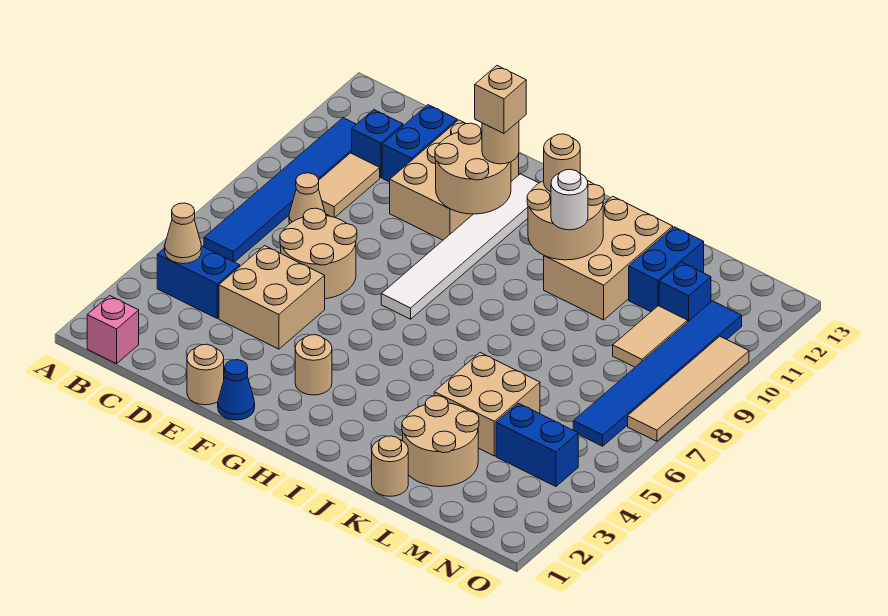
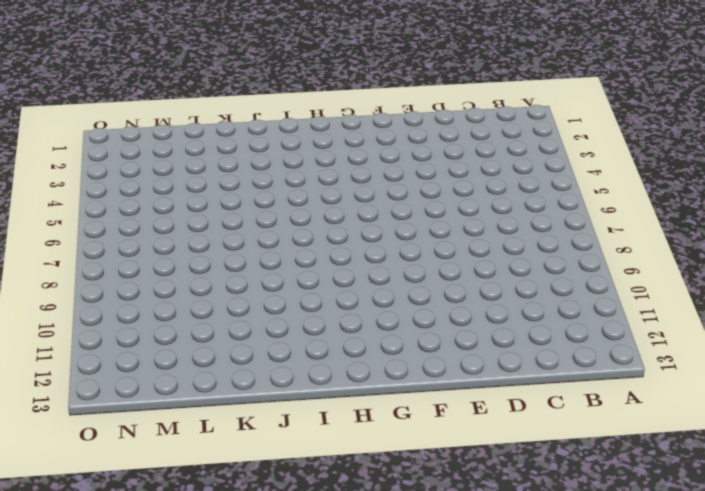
none -> pink brick B1 level 1
none -> blue brick B4:C4 level 1
none -> blue tile B6:B11 level 1
none -> tan cone C8 level 1

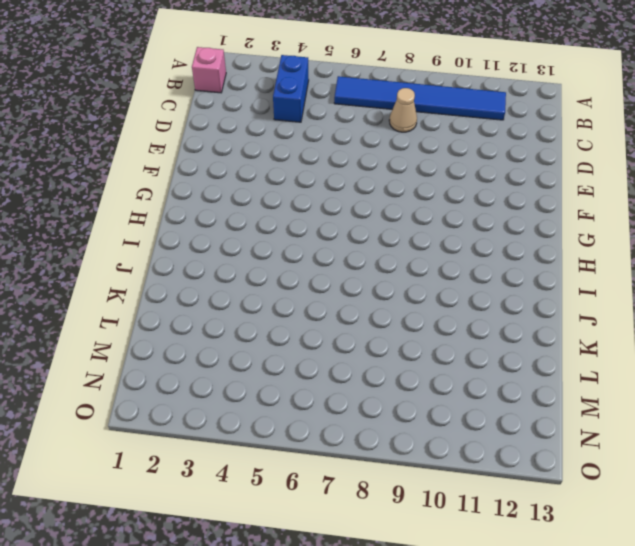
none -> tan tile C9:C10 level 1
none -> blue brick C11 level 1
none -> tan brick D4:E5 level 1
none -> tan round brick D6:E7 level 1

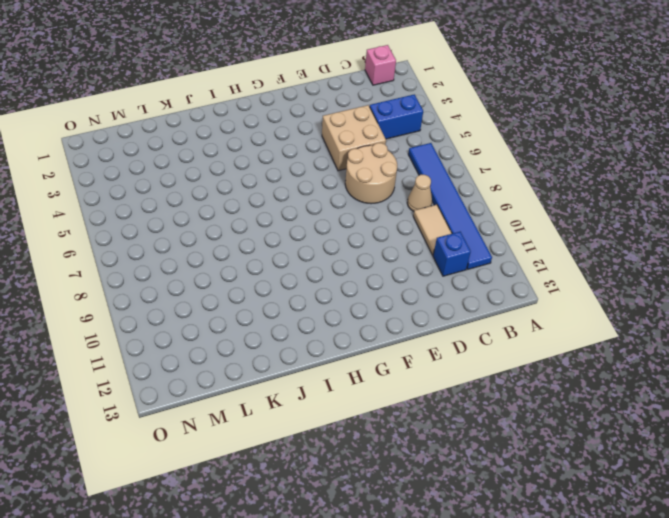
none -> blue brick D11:D12 level 1
none -> tan round brick E1 level 1
none -> tan brick E10:F12 level 1
none -> blue cone F1 level 1

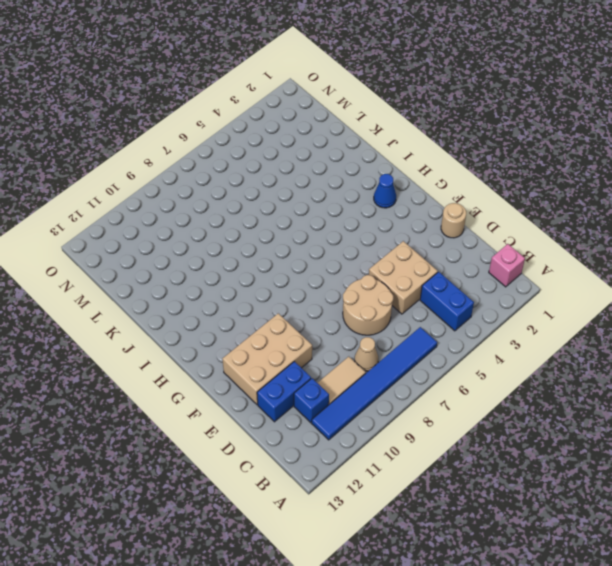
blue cone H2 level 1 -> blue cone F1 level 1
none -> tan round brick G3 level 1
none -> white tile G7:G12 level 1
none -> tan brick J10:K12 level 1
none -> tan round brick K1 level 1

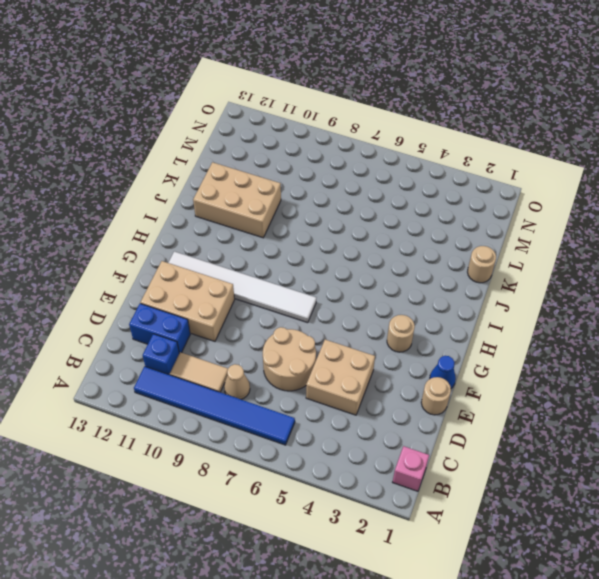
none -> blue brick B4:C4 level 1
none -> tan round brick K2:L3 level 1
none -> tan brick K4:L5 level 1
none -> blue brick L11:L12 level 1

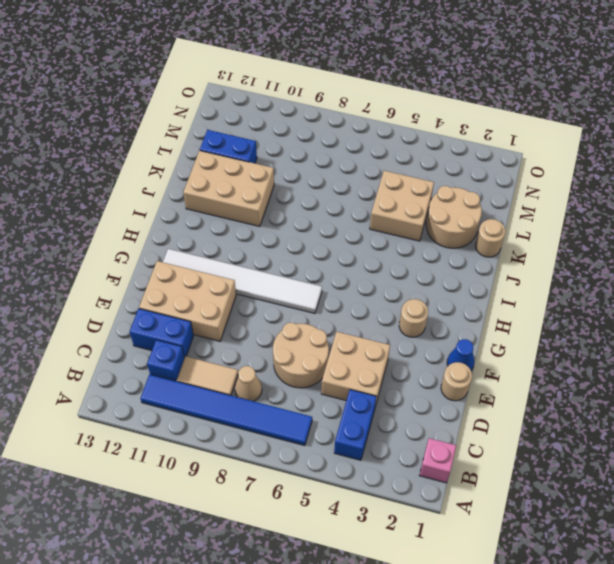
none -> blue brick M4:N4 level 1
none -> tan tile M9:M10 level 1
none -> blue brick M11 level 1
none -> blue tile N6:N11 level 1

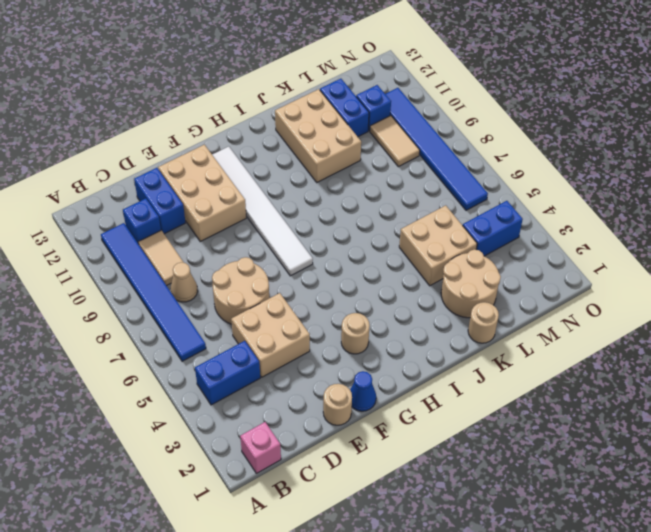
none -> tan tile O7:O10 level 1
none -> tan cone B4 level 2
none -> tan round brick F10:G11 level 2
none -> tan round brick I10:J11 level 2

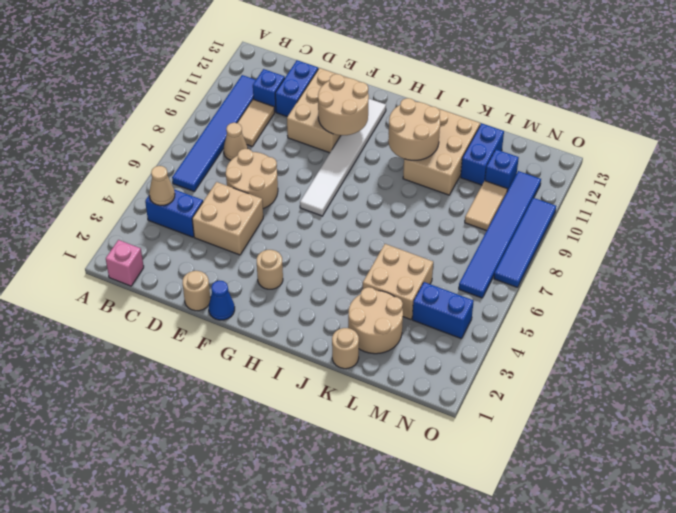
blue tile O7:O10 level 1 -> tan tile O7:O10 level 1
none -> tan round brick G11 level 3
none -> tan round brick I11 level 3
none -> white round brick J10 level 3
none -> tan brick G11 level 4

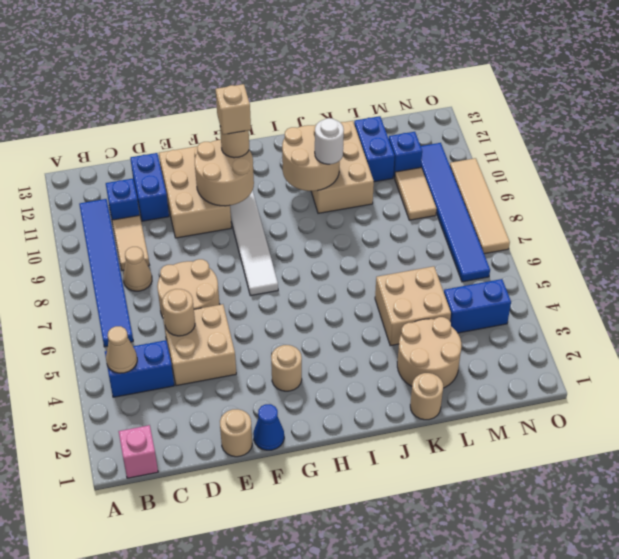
tan round brick D5 level 2 -> tan round brick I11 level 3

